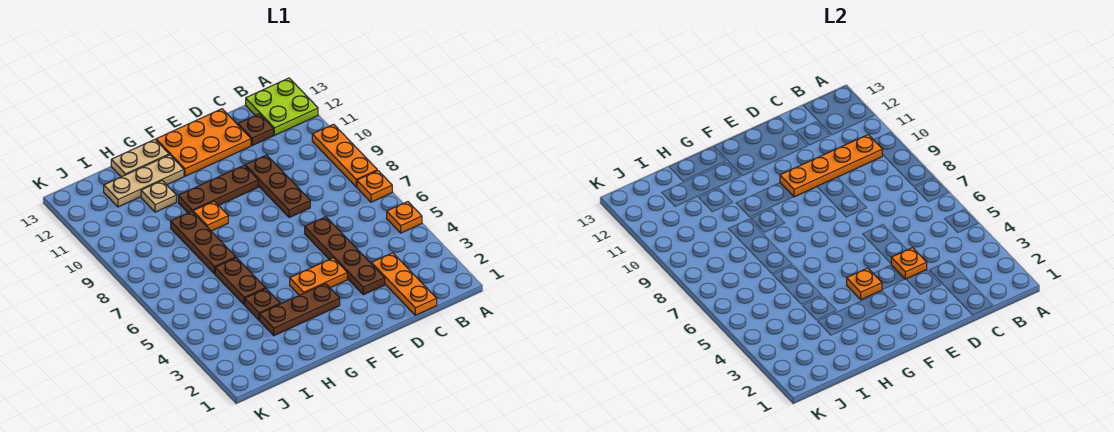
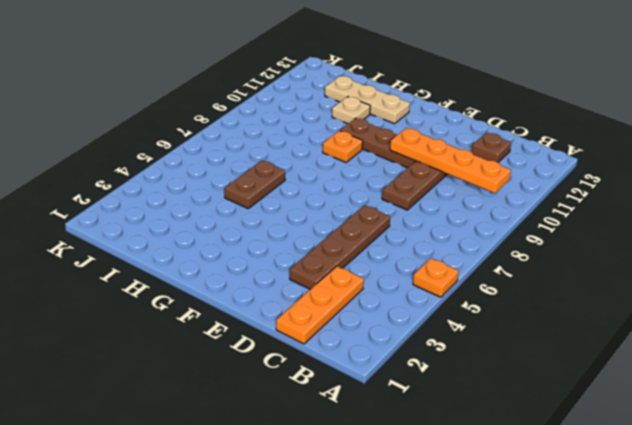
none -> orange plate A7 level 1
none -> orange plate A8:A10 level 1
none -> lime plate A12:B13 level 1

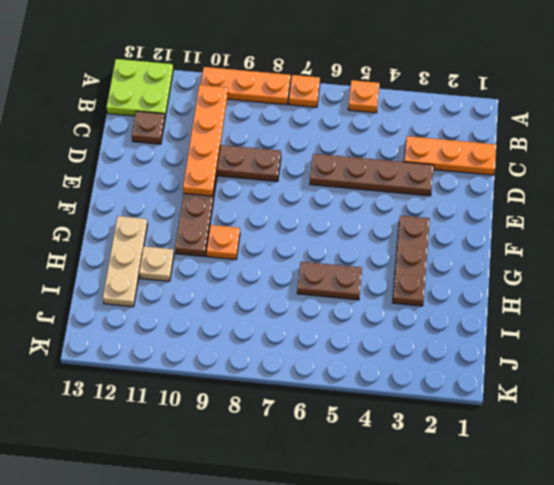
none -> orange plate D12:F13 level 1
none -> orange plate E4:F4 level 1
none -> tan plate G13:H13 level 1

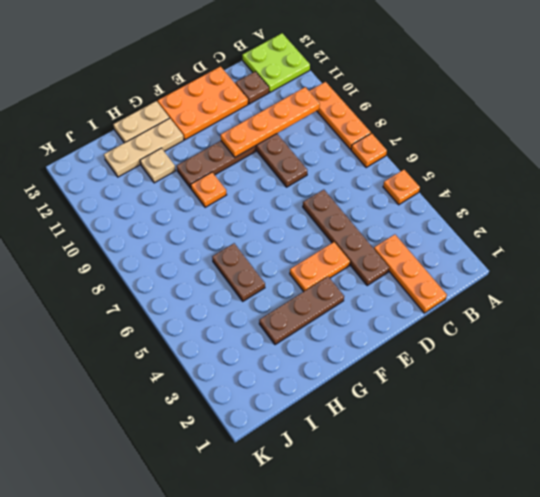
none -> brown plate H4 level 1
none -> brown plate H7:H9 level 1
none -> orange plate D4 level 2

